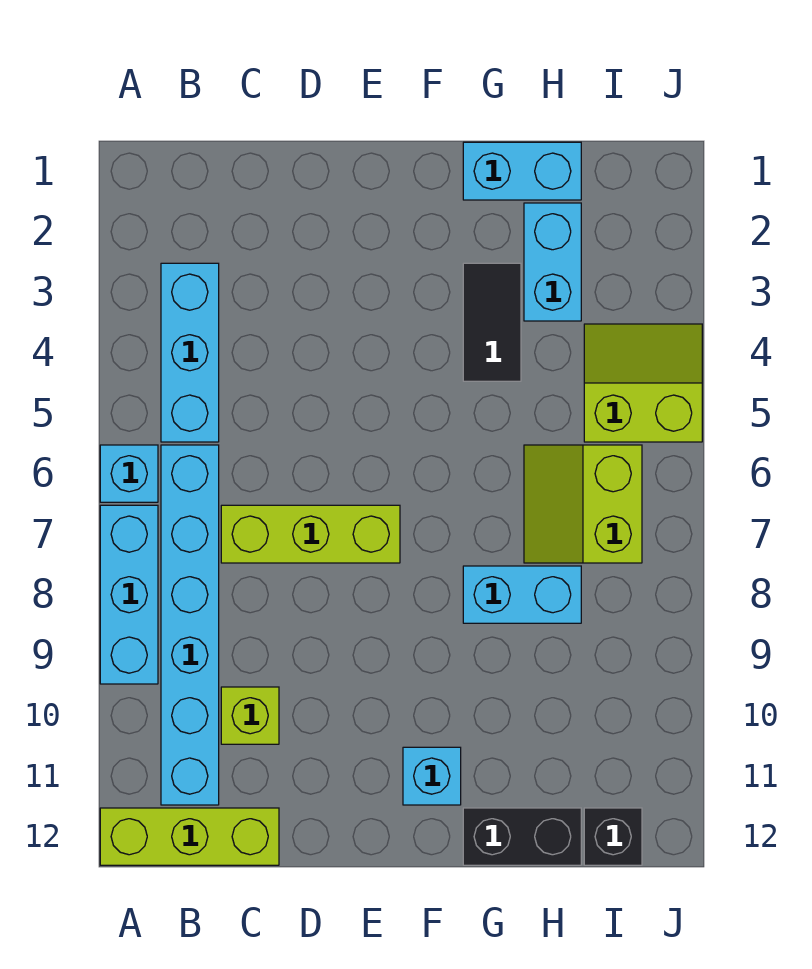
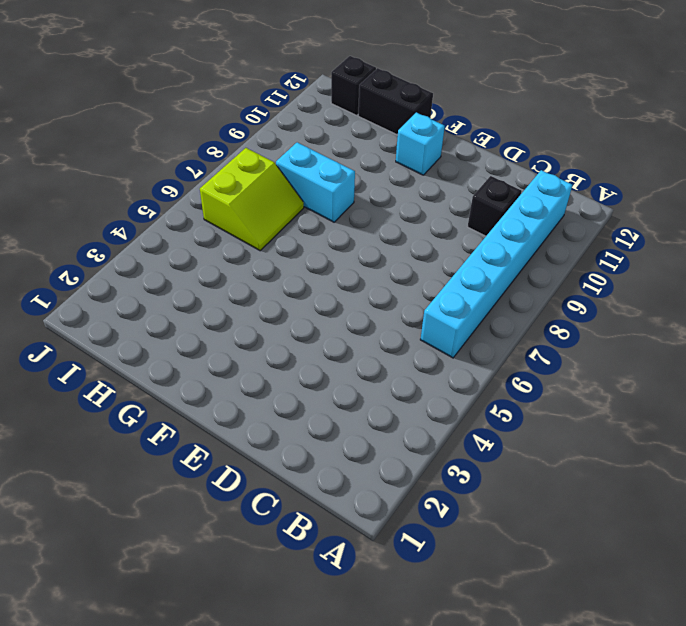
black brick C10 level 1 -> lime brick C10 level 1
none -> cyan brick A6 level 1
none -> cyan brick A7:A9 level 1
none -> lime brick A12:C12 level 1

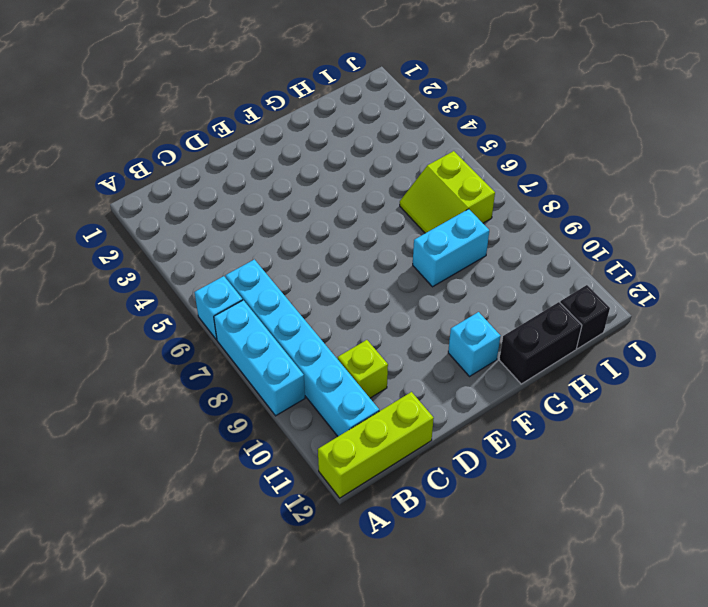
none -> cyan brick B3:B5 level 1
none -> lime brick C7:E7 level 1
none -> cyan brick G1:H1 level 1

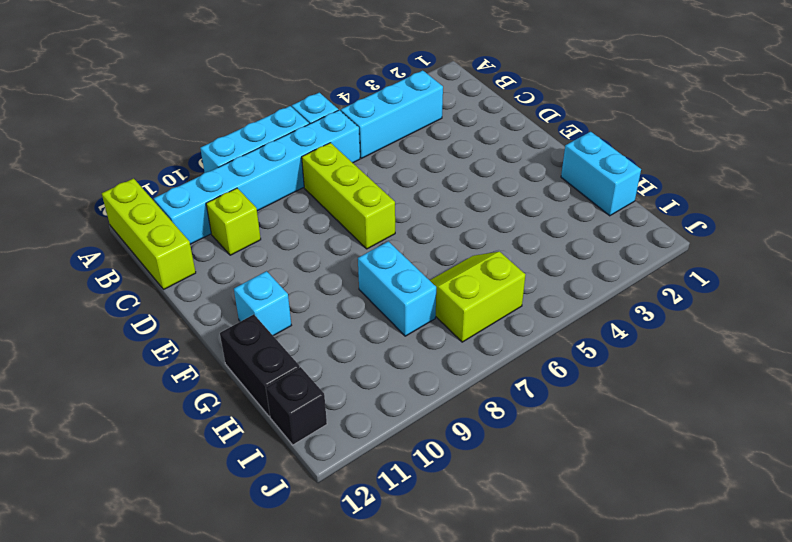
none -> black tile G3:G4 level 1
none -> cyan brick H2:H3 level 1
none -> lime slope I4:J5 level 1 top 5

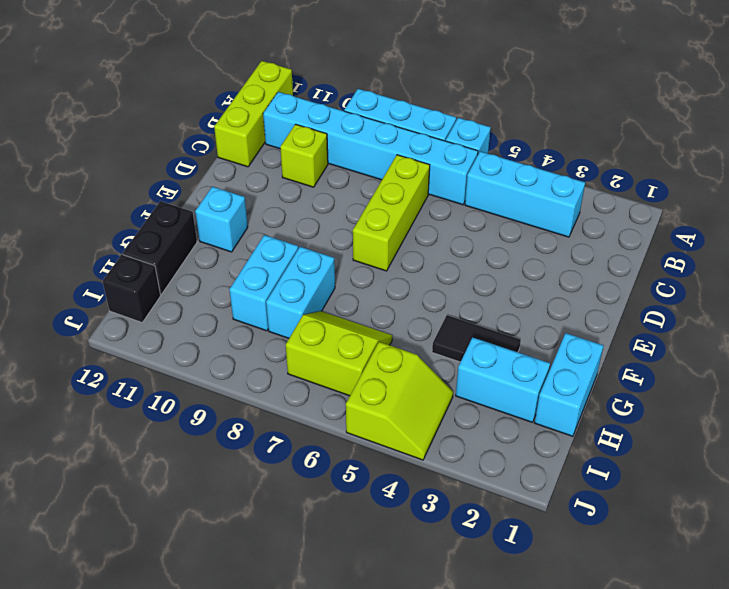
cyan brick G9:H9 level 1 -> none

